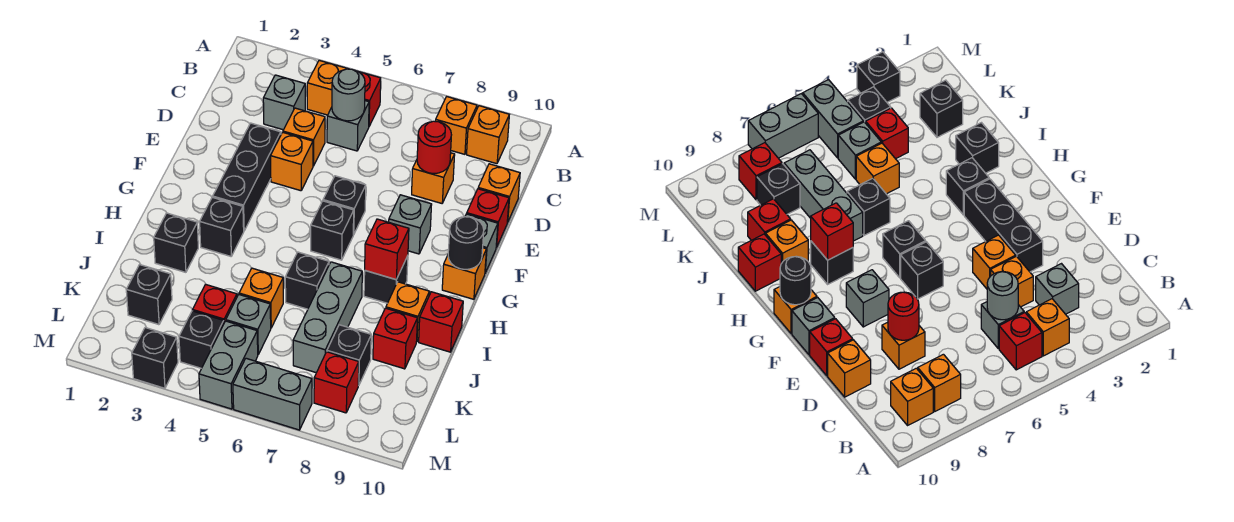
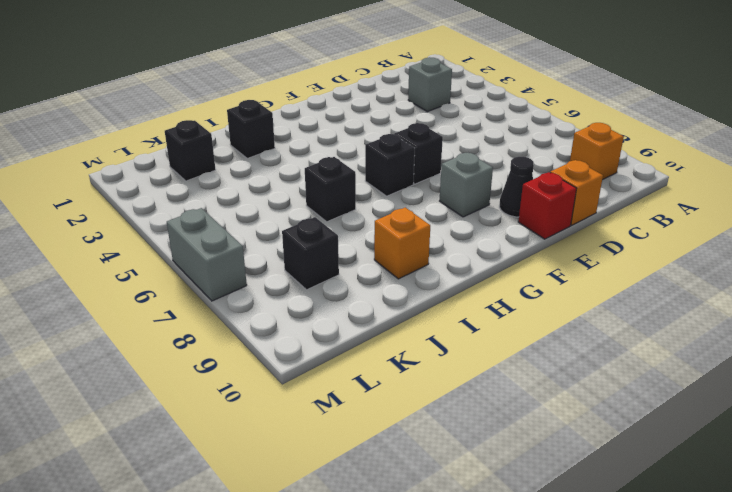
black cone E9 level 1 -> none
none -> orange brick B4 level 1
none -> red brick B5 level 1
none -> orange brick B8 level 1
none -> grey brick C5 level 1

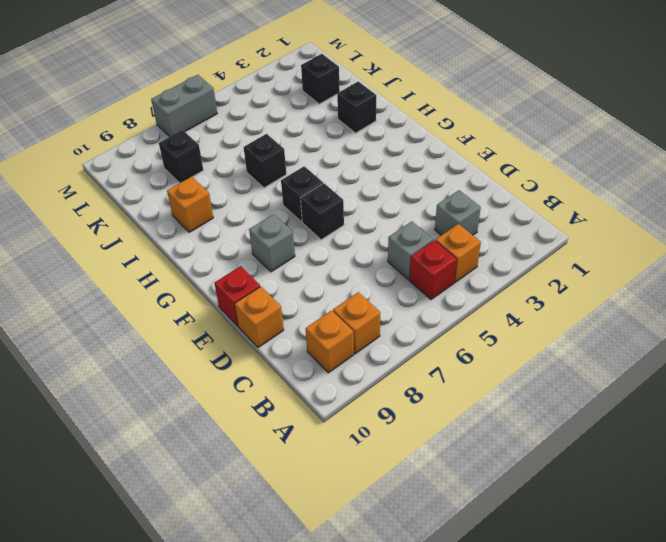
none -> orange brick D4 level 1
none -> orange brick D8 level 1
none -> black brick E3:G3 level 1
none -> orange brick E4 level 1

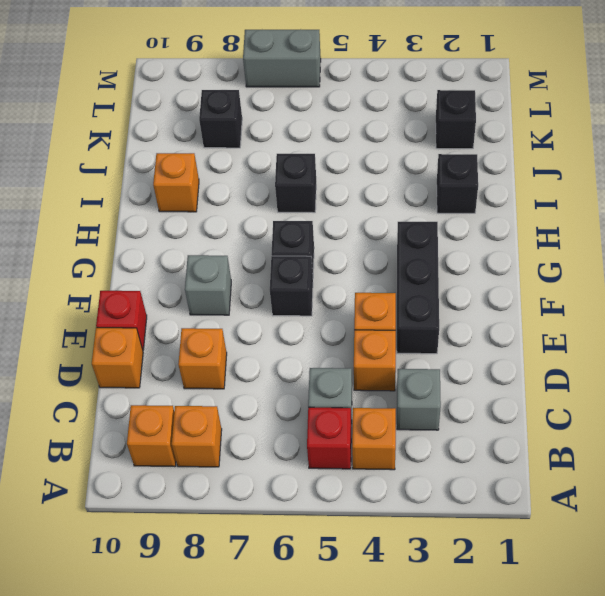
none -> grey brick F10 level 1
none -> orange brick G10 level 1
none -> black brick H3 level 1
none -> black brick H8 level 1

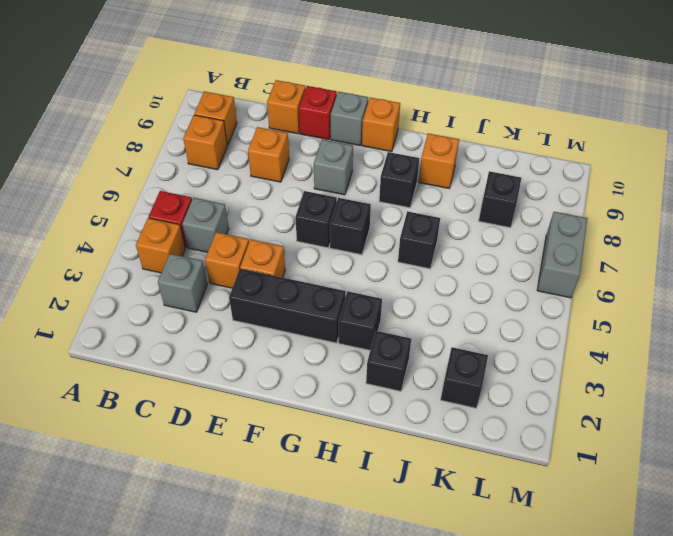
none -> grey brick I7:K7 level 1
none -> red brick I10 level 1
none -> orange brick J5 level 1
none -> red brick J9 level 1

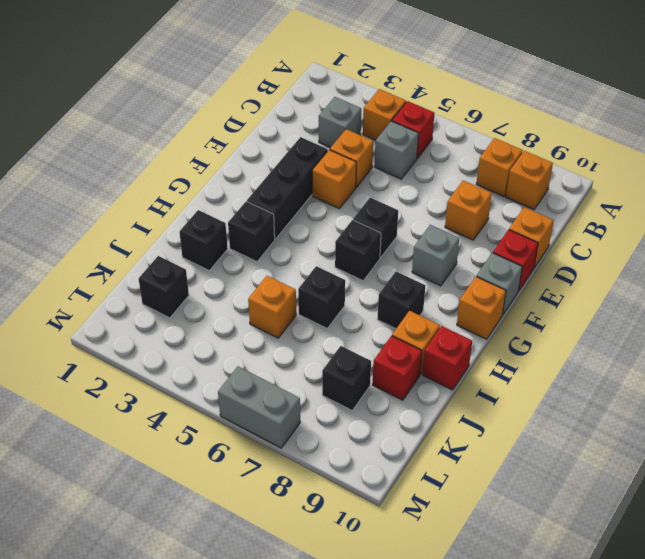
none -> grey brick I7:K7 level 1
none -> red brick K4 level 1
none -> grey brick K5 level 1
none -> black brick L4 level 1

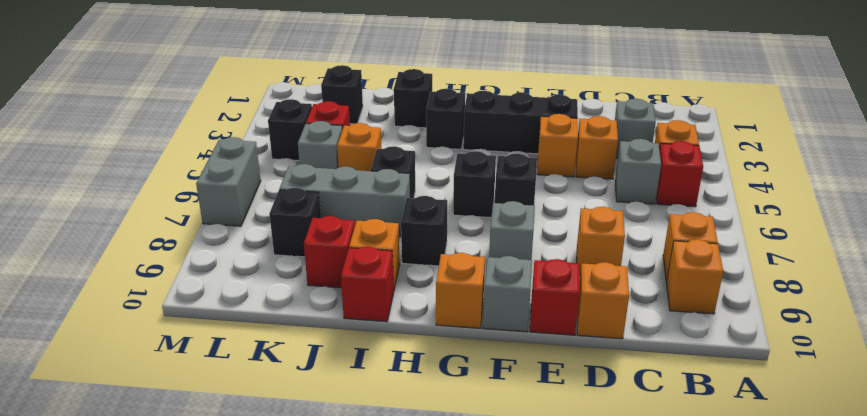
none -> grey brick L5:M5 level 1
none -> red brick L8 level 1
none -> black brick M3 level 1
none -> grey round brick C5 level 2

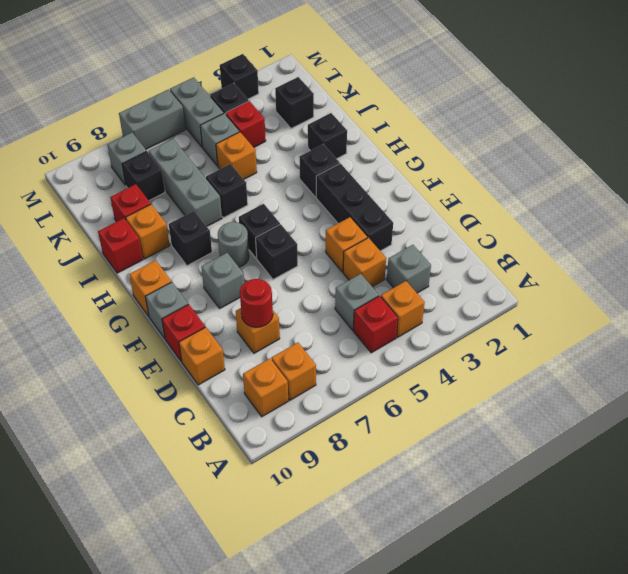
grey round brick G7 level 1 -> grey round brick C5 level 2
grey brick L8 level 1 -> red brick L8 level 1
none -> black round brick G10 level 2
none -> red brick H8 level 2

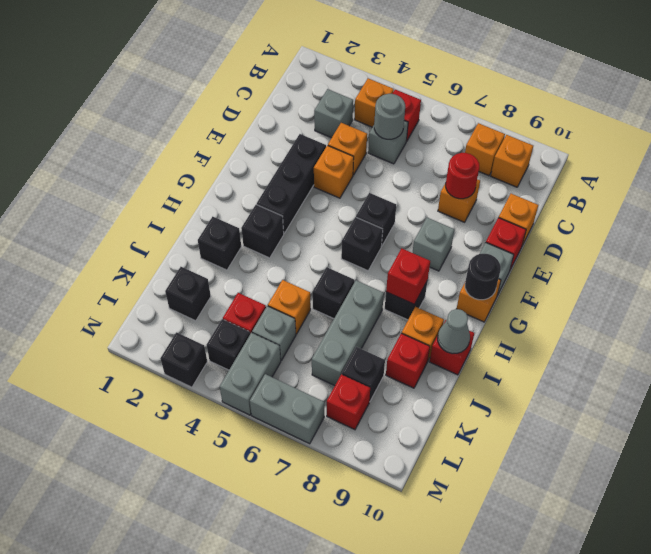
grey cone I10 level 2 -> none

